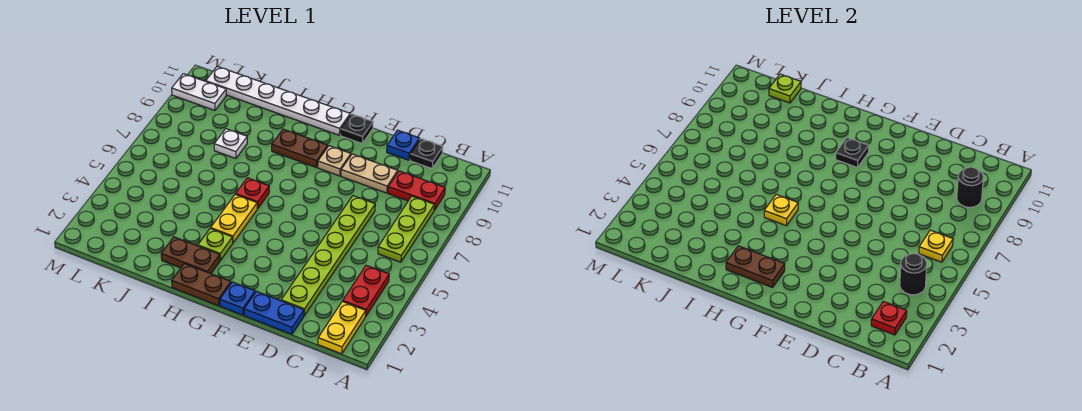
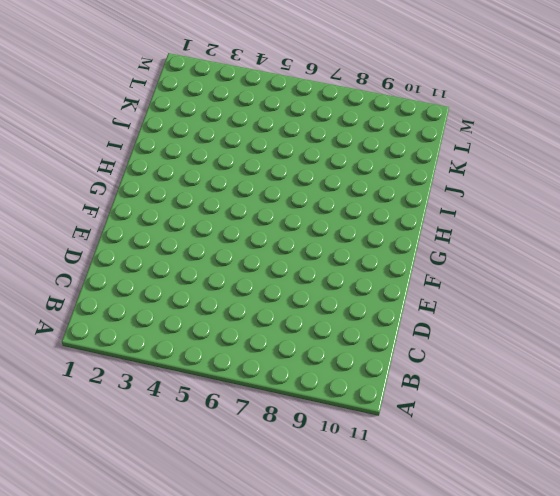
none -> yellow plate B1:B2 level 1
none -> red plate B3:B4 level 1
none -> lime plate B6:B8 level 1

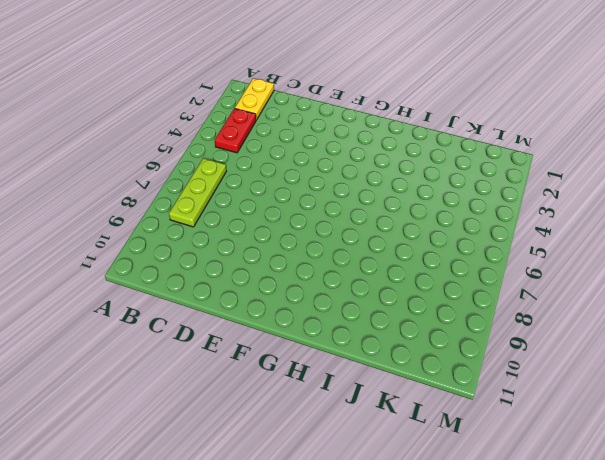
none -> red plate B9:C9 level 1
none -> black plate C11 level 1
none -> blue plate D1:E1 level 1

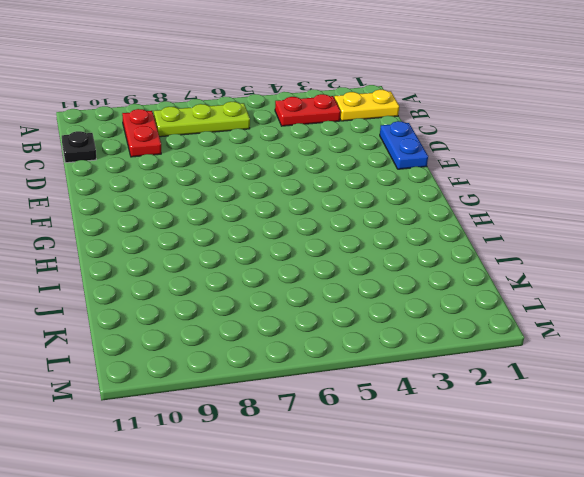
none -> lime plate D2:D7 level 1
none -> tan plate D9:E9 level 1
none -> blue plate D11 level 1

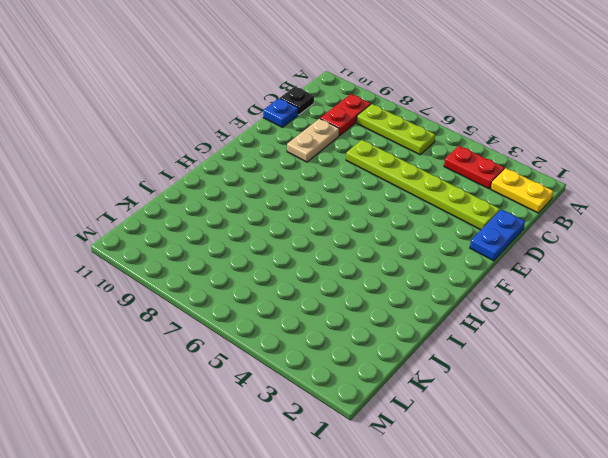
none -> blue plate F1 level 1
none -> tan plate F9 level 1
none -> black plate F11 level 1

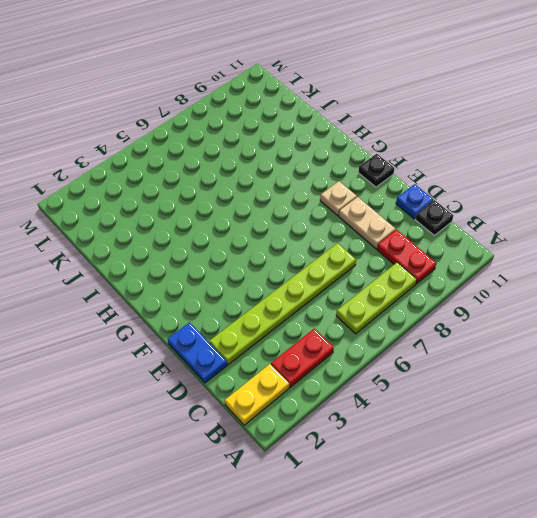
none -> blue plate F1 level 1
none -> brown plate G1:H1 level 1
none -> brown plate G9:H9 level 1

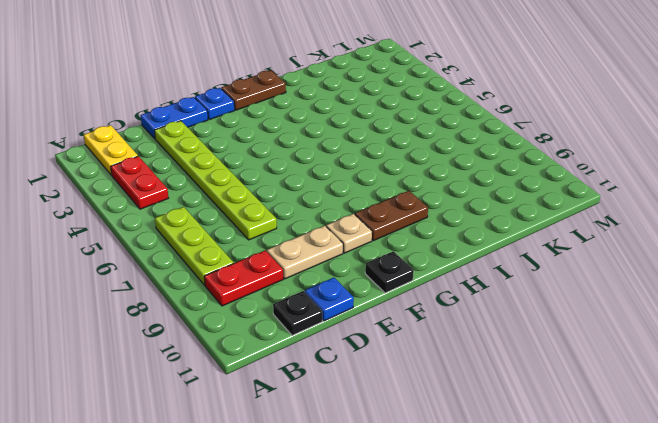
none -> white plate G11:L11 level 1
none -> brown plate H2:I2 level 1
none -> lime plate H3 level 1

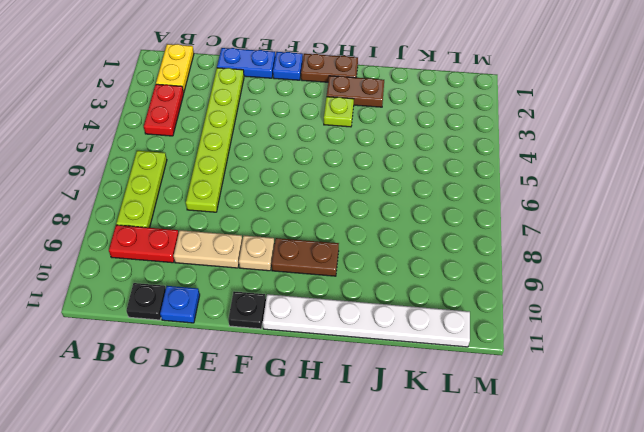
none -> yellow plate H4:H5 level 1
none -> red plate H6 level 1
none -> white plate J8 level 1

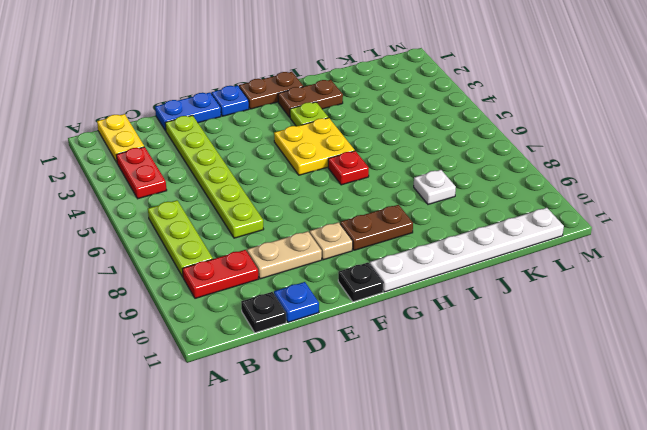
yellow plate G4:H5 level 1 -> yellow plate H4:H5 level 1
none -> white plate L10:M10 level 1
none -> red plate B2 level 2
none -> black round brick B4 level 2

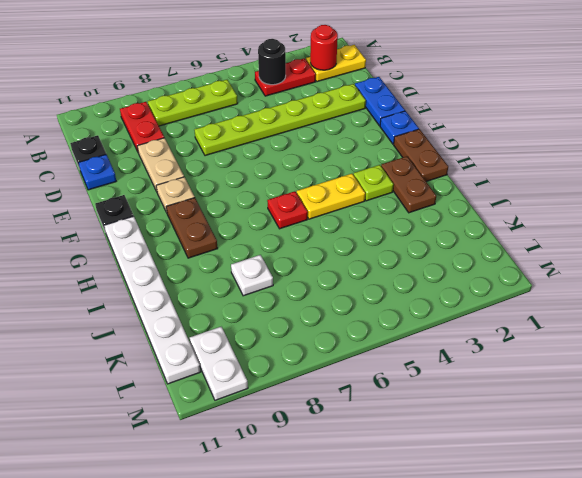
red round brick B2 level 2 -> red plate B2 level 2
none -> yellow plate B6 level 2
none -> black round brick B9 level 2
none -> brown plate G2:H2 level 2

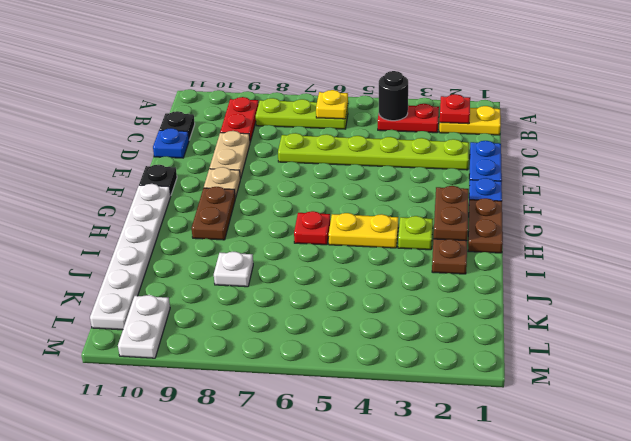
none -> black round brick B9 level 2
none -> black plate G9 level 2
none -> yellow plate H5 level 2

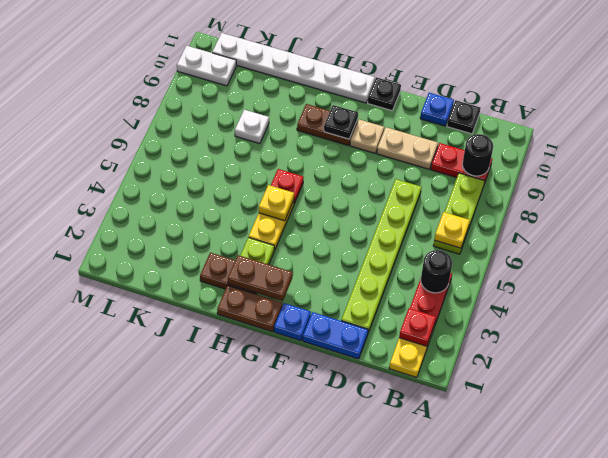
none -> lime plate K11 level 2

